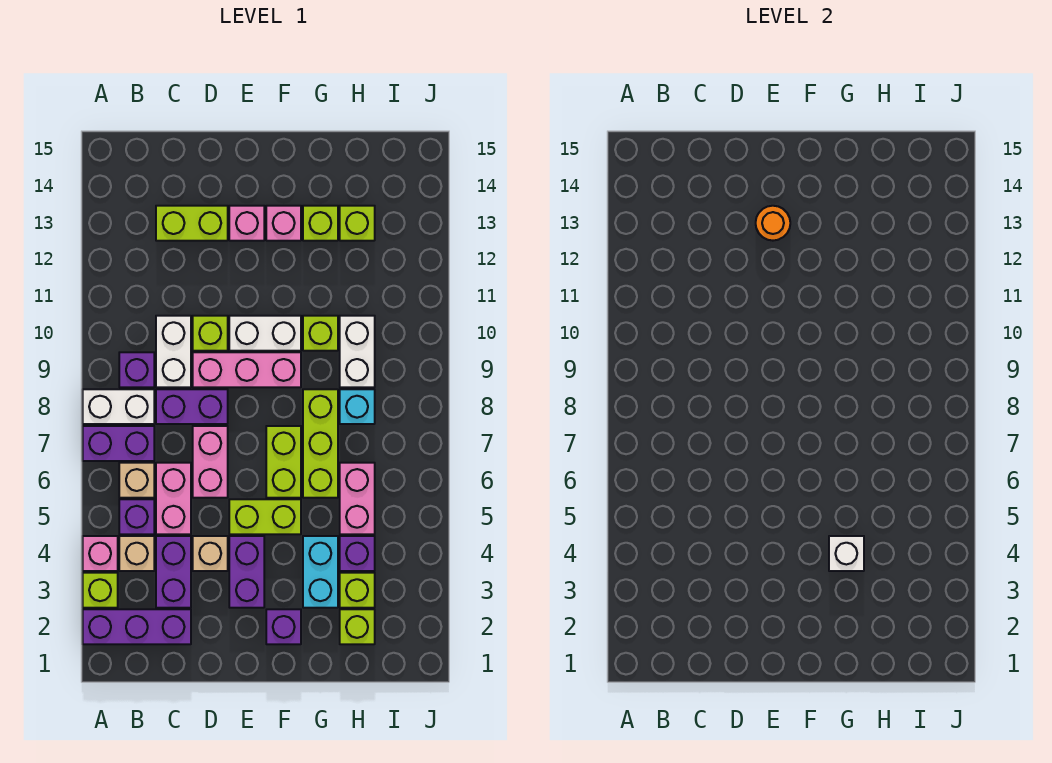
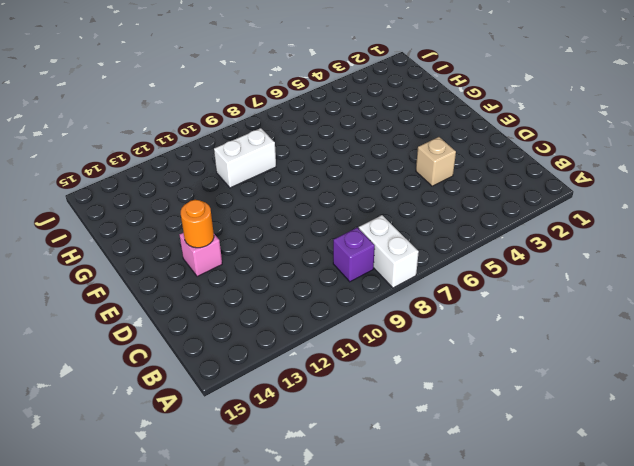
none -> purple brick A2:C2 level 1
none -> lime brick A3 level 1
none -> pink brick A4 level 1
none -> purple brick A7:B7 level 1

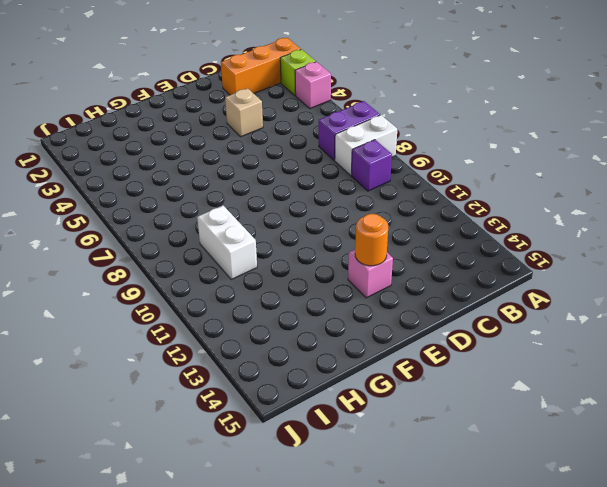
orange brick A2:C2 level 1 -> purple brick A2:C2 level 1
none -> tan brick B4 level 1
none -> purple brick B5 level 1
none -> tan brick B6 level 1
none -> purple brick C3:C4 level 1

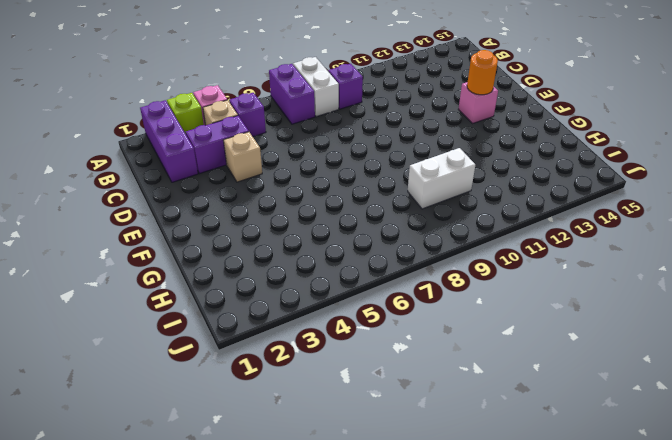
none -> tan brick B6 level 1
none -> pink brick C5:C6 level 1
none -> purple brick C8:D8 level 1
none -> white brick C9:C10 level 1

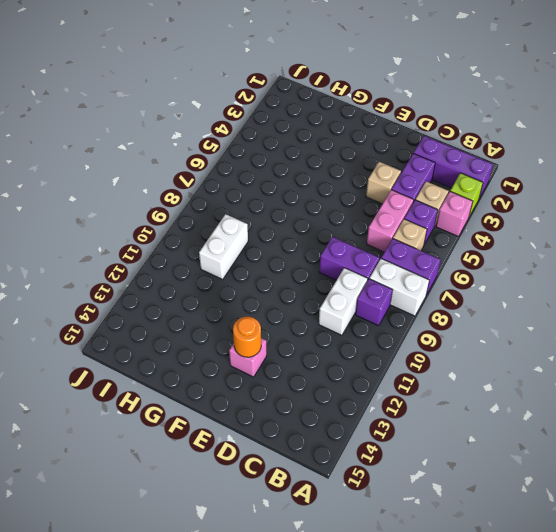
none -> lime brick C13:D13 level 1
none -> pink brick D6:D7 level 1
none -> pink brick D9:F9 level 1
none -> lime brick D10 level 1

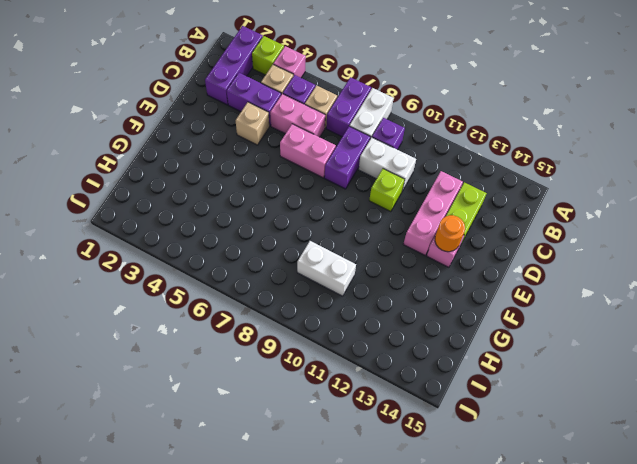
pink brick C12:E12 level 1 -> pink brick D9:F9 level 1
none -> purple brick E3:E4 level 1
none -> lime brick E5:F5 level 1
none -> white brick E10:F10 level 1
none -> purple brick F2 level 1

